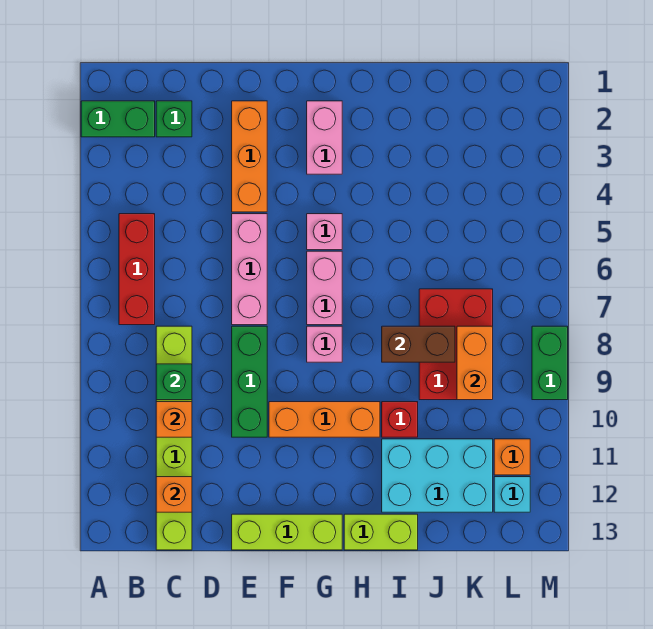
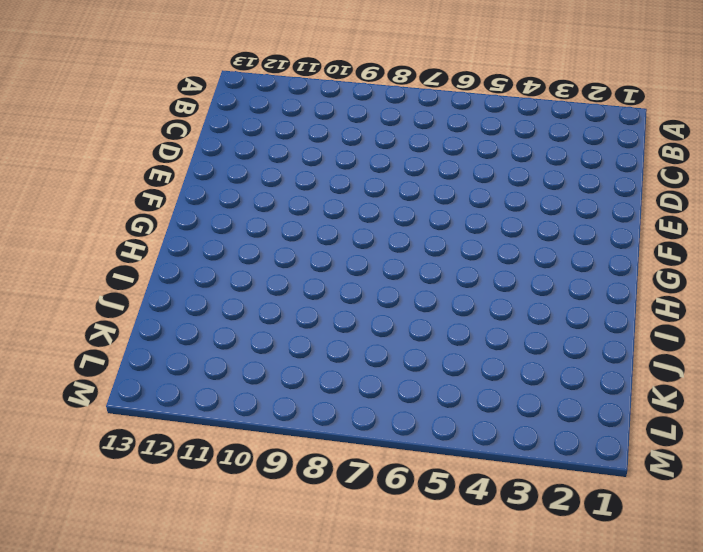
none -> green brick A2:B2 level 1
none -> red brick B5:B7 level 1
none -> green brick C2 level 1

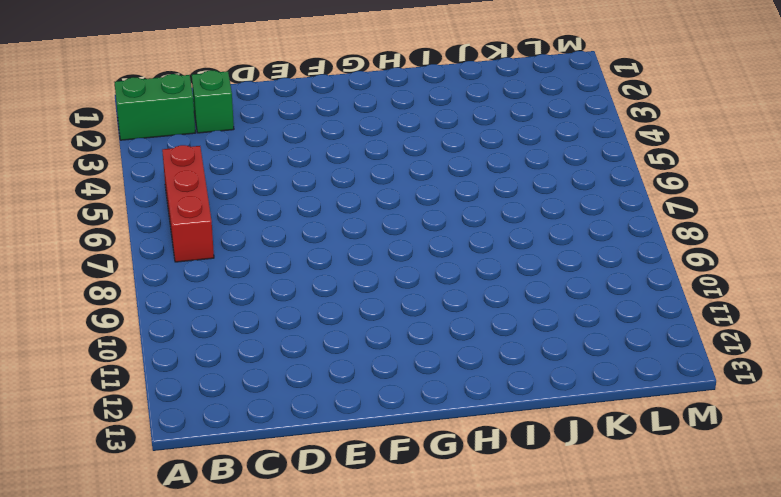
none -> lime brick C8:C13 level 1
none -> orange brick E2:E4 level 1
none -> pink brick E5:E7 level 1

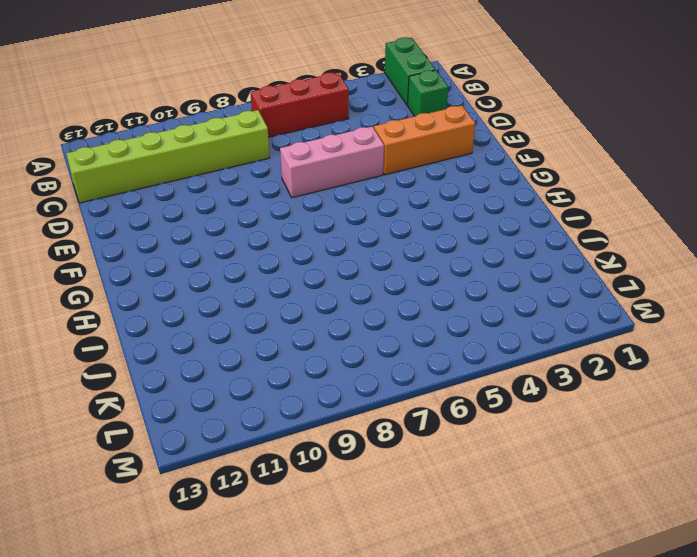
none -> green brick E8:E10 level 1
none -> lime brick E13:G13 level 1
none -> orange brick F10:H10 level 1

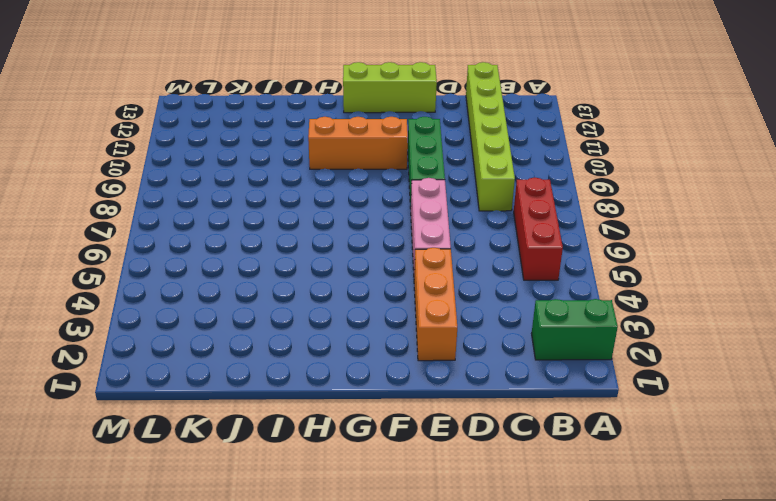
none -> green brick C2 level 1
none -> pink brick G2:G3 level 1
none -> pink brick G5 level 1

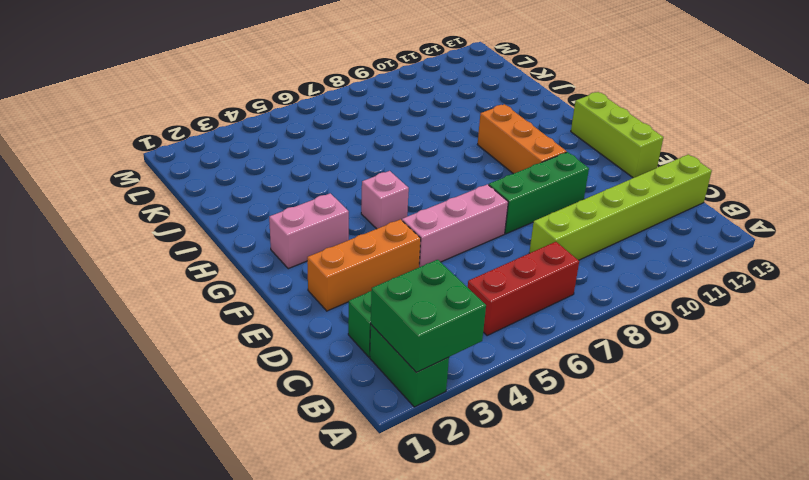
green brick A2:B3 level 2 -> none
none -> pink brick G6:G7 level 1
none -> pink brick G8 level 1
none -> lime brick H13:I13 level 1

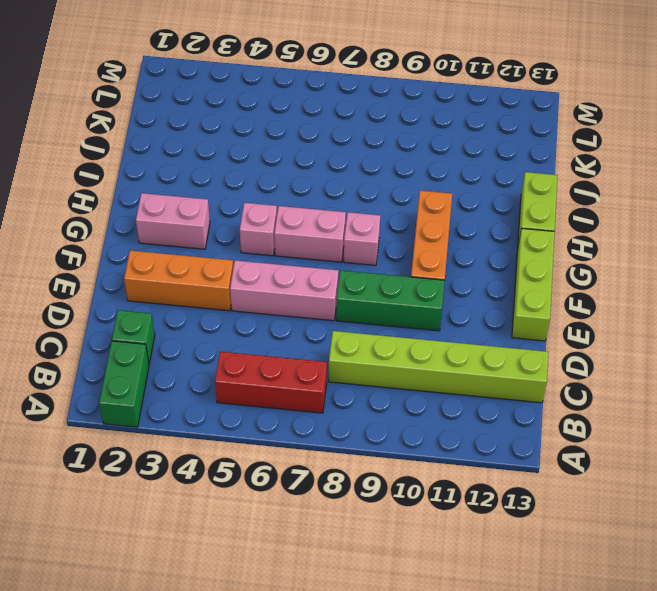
none -> red brick I10 level 1
none -> cyan brick I11:K12 level 1
none -> red brick J7:K9 level 1

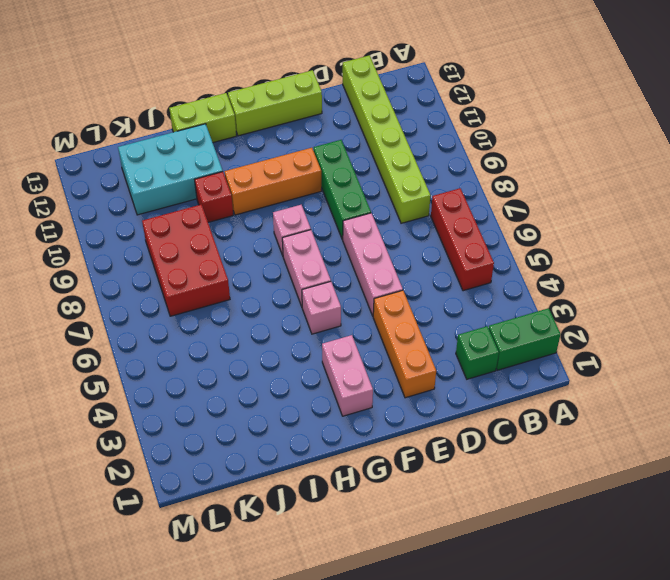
none -> orange brick L11 level 1
none -> cyan brick L12 level 1
none -> green brick M8:M9 level 1

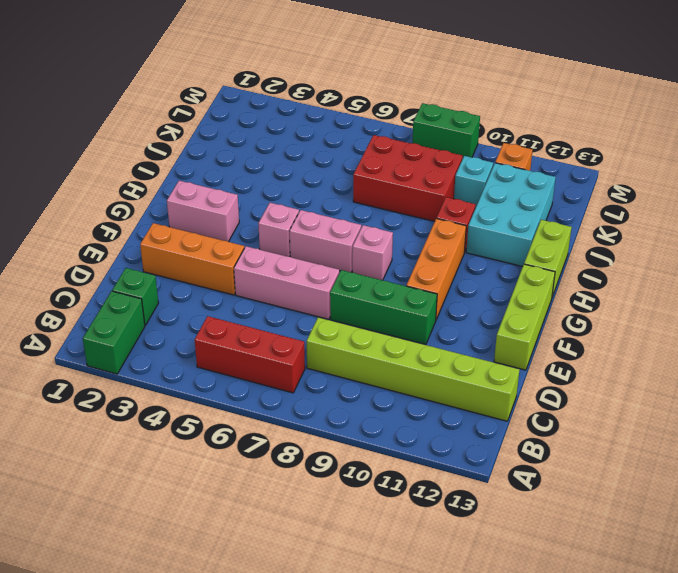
cyan brick K10 level 1 -> cyan brick L12 level 1
none -> green brick C9 level 2
none -> orange brick C10 level 2
none -> orange brick C12 level 2

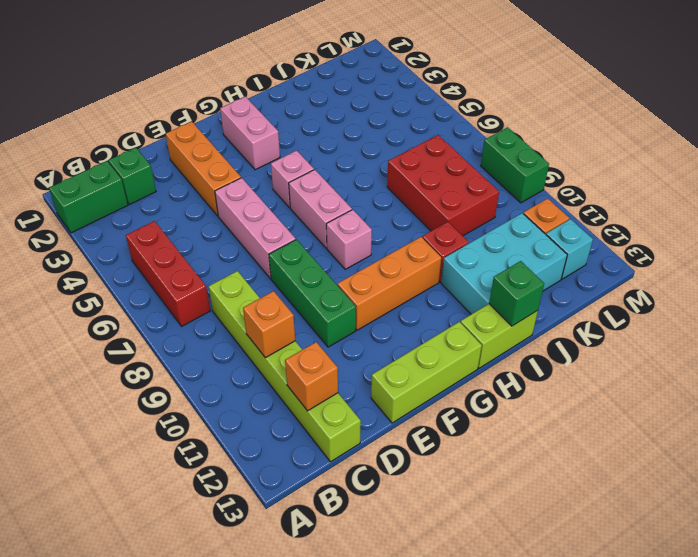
green brick I13 level 2 -> green brick C9 level 2
none -> brown brick I8:J8 level 2
none -> orange brick K8:K9 level 2

